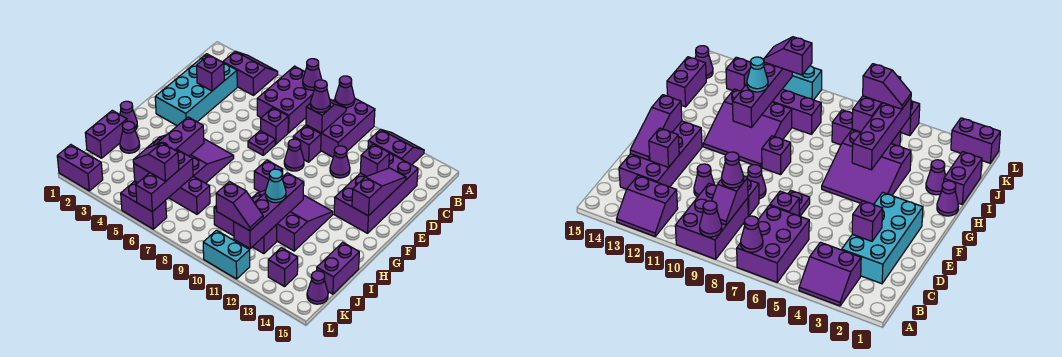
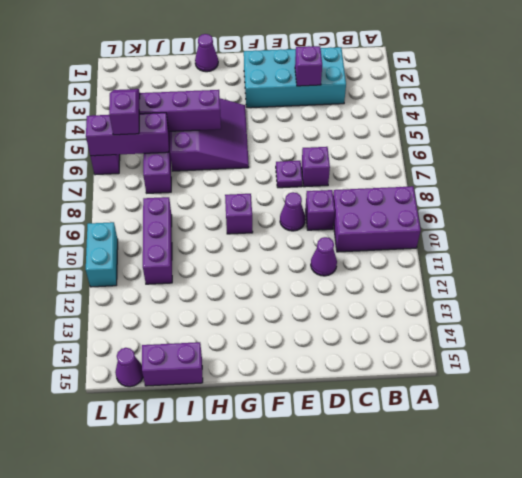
none -> purple slope A3:B4 level 1 top B
none -> purple brick A6:C7 level 1
none -> purple slope A12:B13 level 1 top B
none -> purple brick C13:F14 level 1

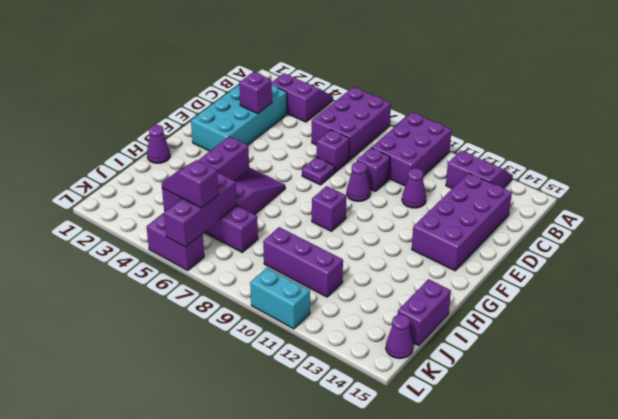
none -> purple slope G10:I12 level 1 top I
none -> purple brick I1:J1 level 1
none -> purple cone I2 level 1
none -> purple brick K13 level 1

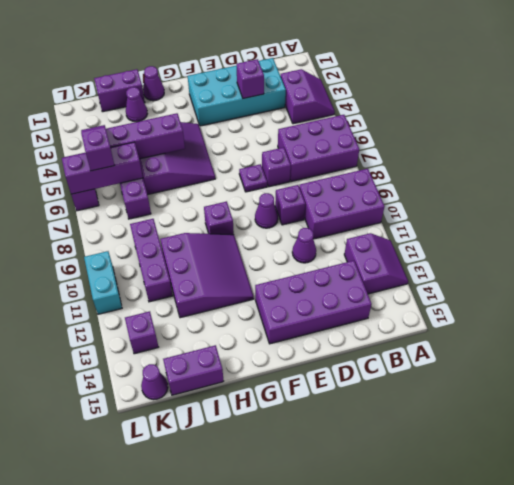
none -> purple brick L1:L2 level 1
none -> purple cone A7 level 2
none -> purple cone A9 level 2
none -> purple slope B9:C9 level 2 top C

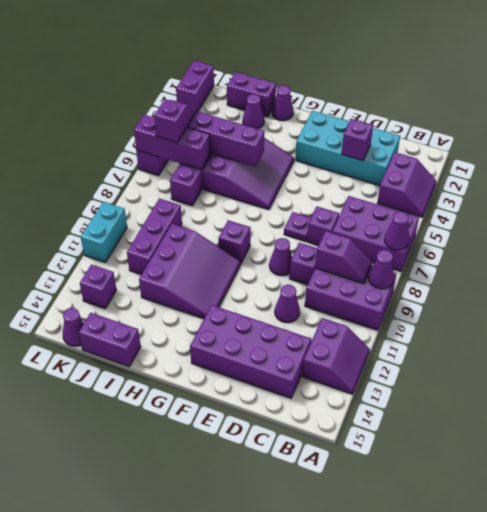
none -> purple brick D13 level 2
none -> purple slope D14:F14 level 2 top F
none -> purple brick H11:K11 level 2
none -> purple cone C9 level 3

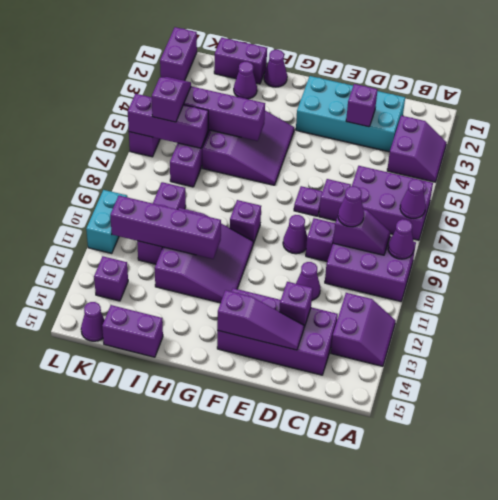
none -> cyan cone I11 level 3
none -> purple slope K10:K11 level 3 top 10

